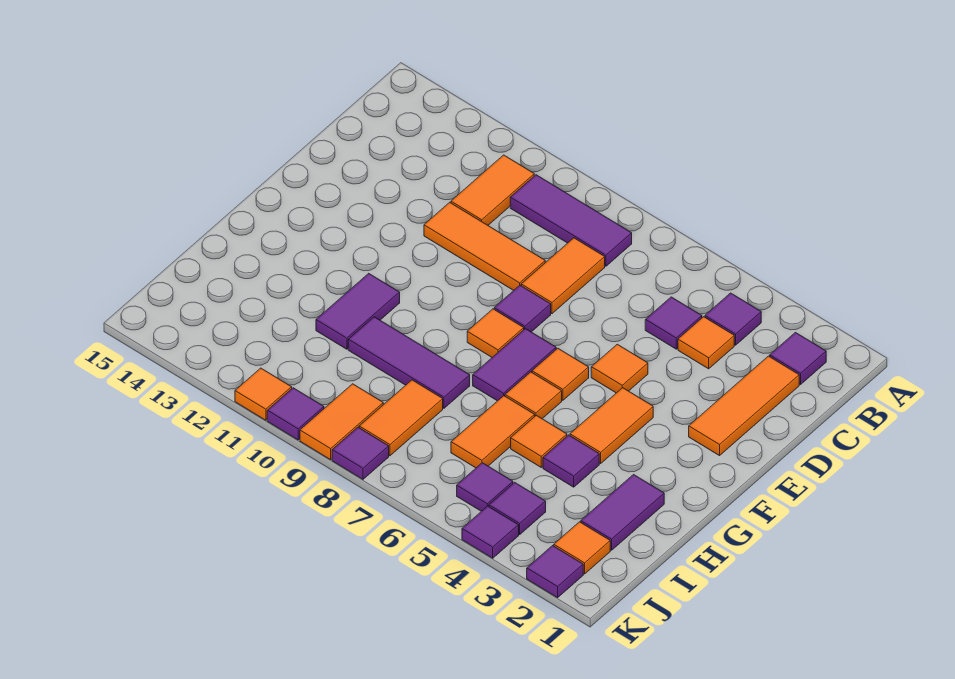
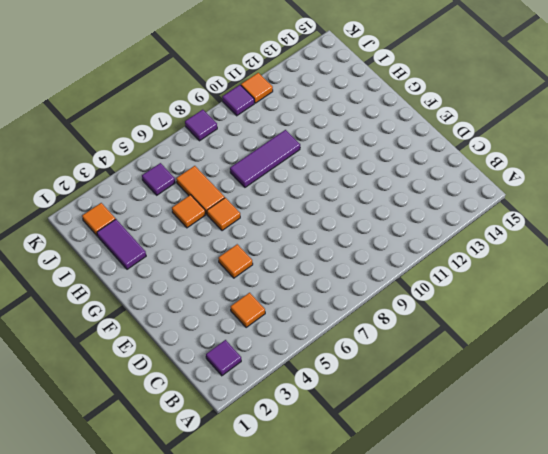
none -> purple tile B4 level 1
none -> purple tile B8:B10 level 1
none -> orange tile B11:C11 level 1
none -> orange tile C2:E2 level 1

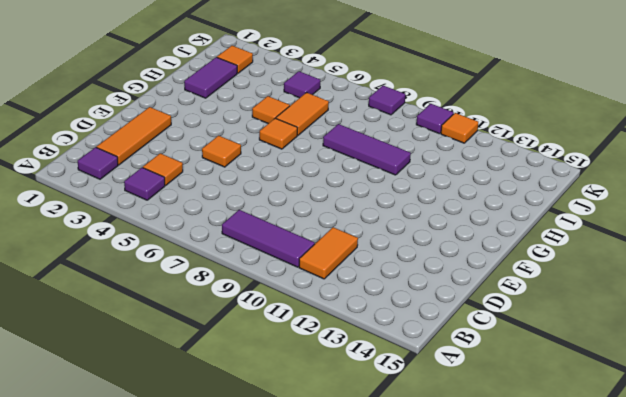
none -> purple tile C5 level 1
none -> orange tile C8:D8 level 1
none -> orange tile D9:D11 level 1
none -> purple tile E8 level 1

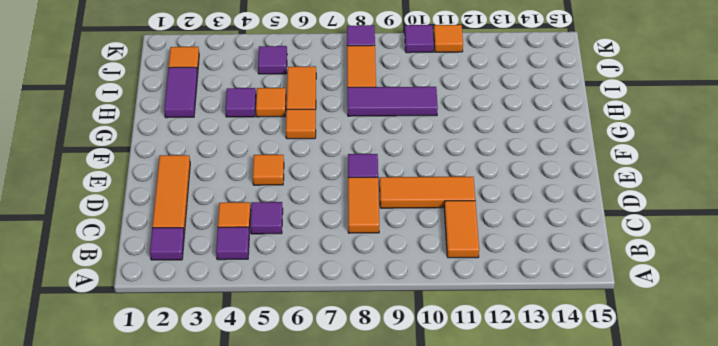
none -> purple tile B8:B10 level 1
none -> orange tile F4:G4 level 1
none -> orange tile F6 level 1
none -> purple tile F7:G7 level 1

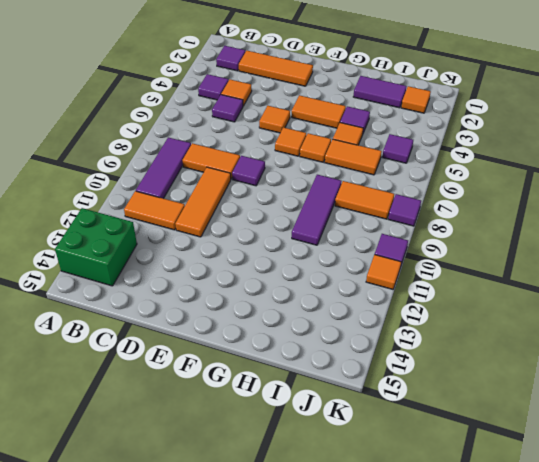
green brick A13:B14 level 1 -> none
none -> purple tile F7:G7 level 1
none -> orange tile F8 level 1
none -> purple tile G11:H11 level 1
none -> purple tile J4 level 1

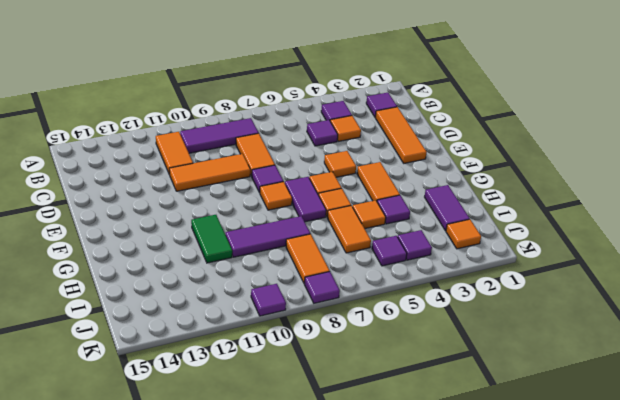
green tile G11:H11 level 1 -> purple tile G11:H11 level 1
none -> orange tile J9:K9 level 1
none -> purple tile K2 level 1
none -> purple tile K4 level 1
none -> orange tile K11 level 1

